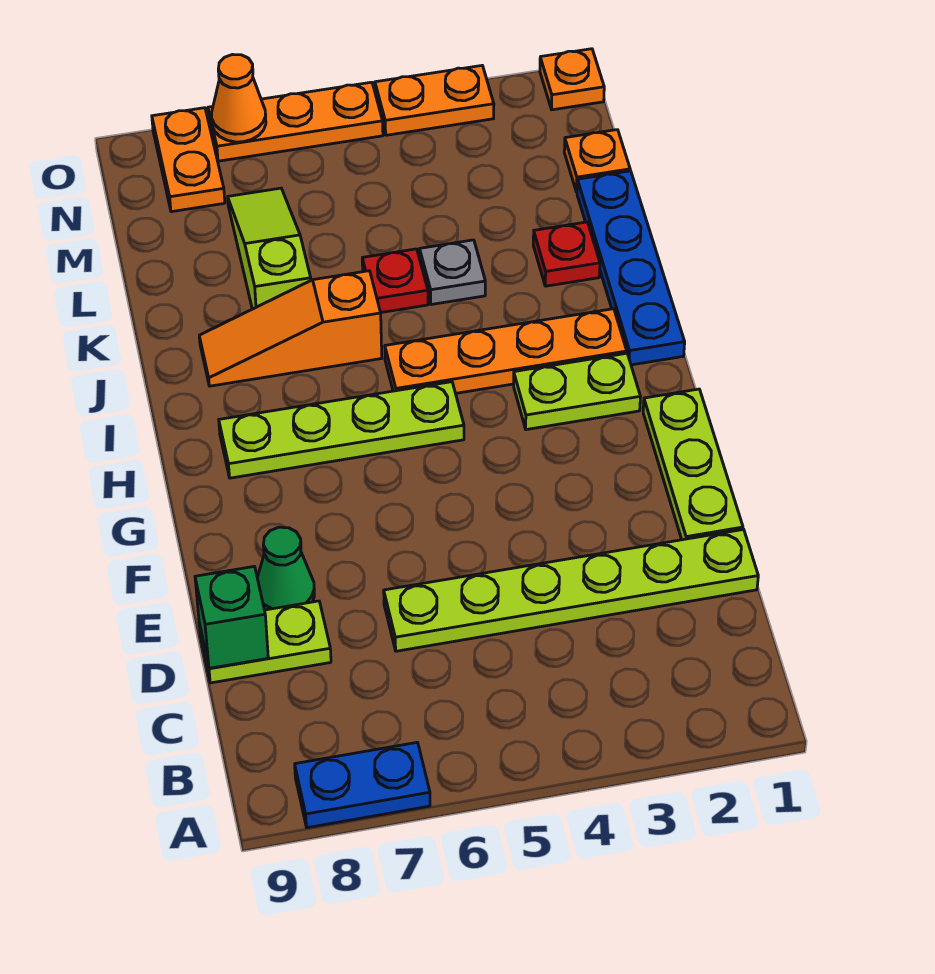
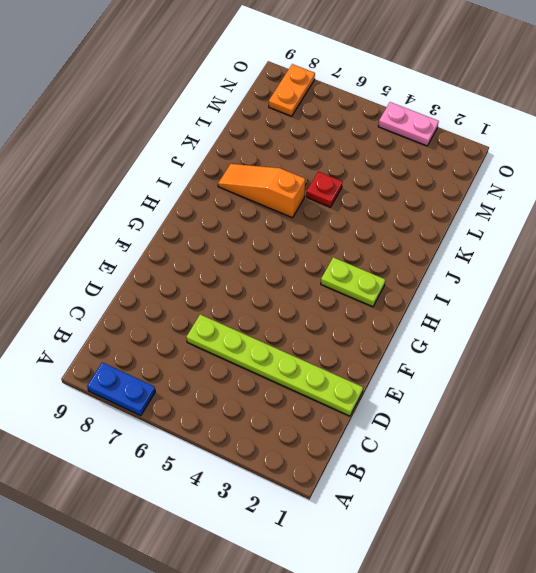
pink plate O3:O4 level 1 -> orange plate O3:O4 level 1
none -> lime plate D8:D9 level 1
none -> lime plate E1:G1 level 1
none -> green cone E8 level 1

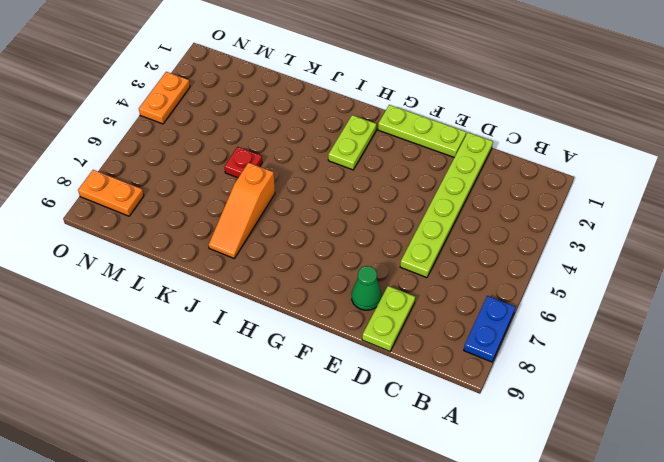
none -> lime plate H5:H8 level 1
none -> blue plate I1:L1 level 1
none -> orange plate I2:I5 level 1

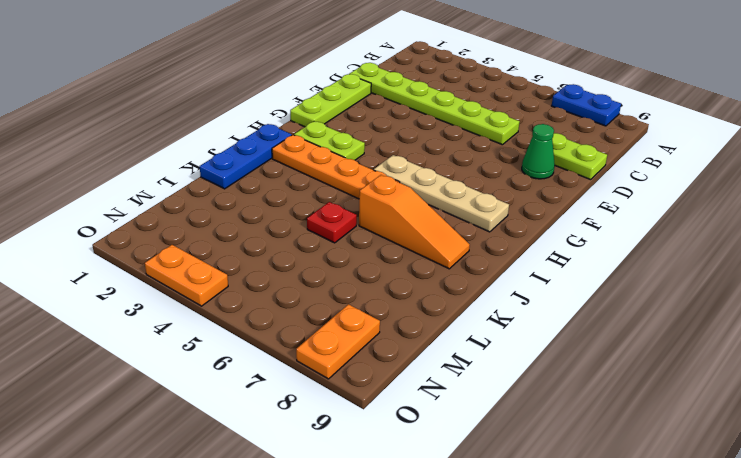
tan plate H5:H8 level 1 -> lime plate H5:H8 level 1
blue plate I1:K1 level 1 -> blue plate I1:L1 level 1
none -> red plate K2 level 1
none -> grey plate K4 level 1
none -> lime slope K7:M7 level 1 top K

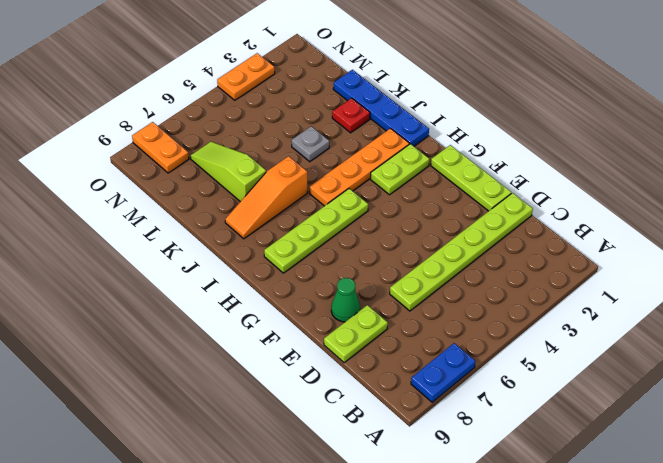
none -> red plate K5 level 1
none -> orange plate M1 level 1
none -> orange plate O1 level 1

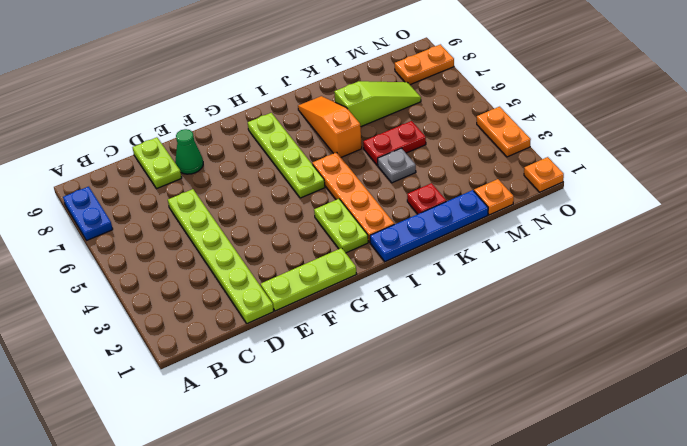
red plate K5:L5 level 1 -> red plate K5 level 1
none -> orange plate O5:O7 level 1
none -> green brick D9 level 2
none -> orange cone O7 level 2

